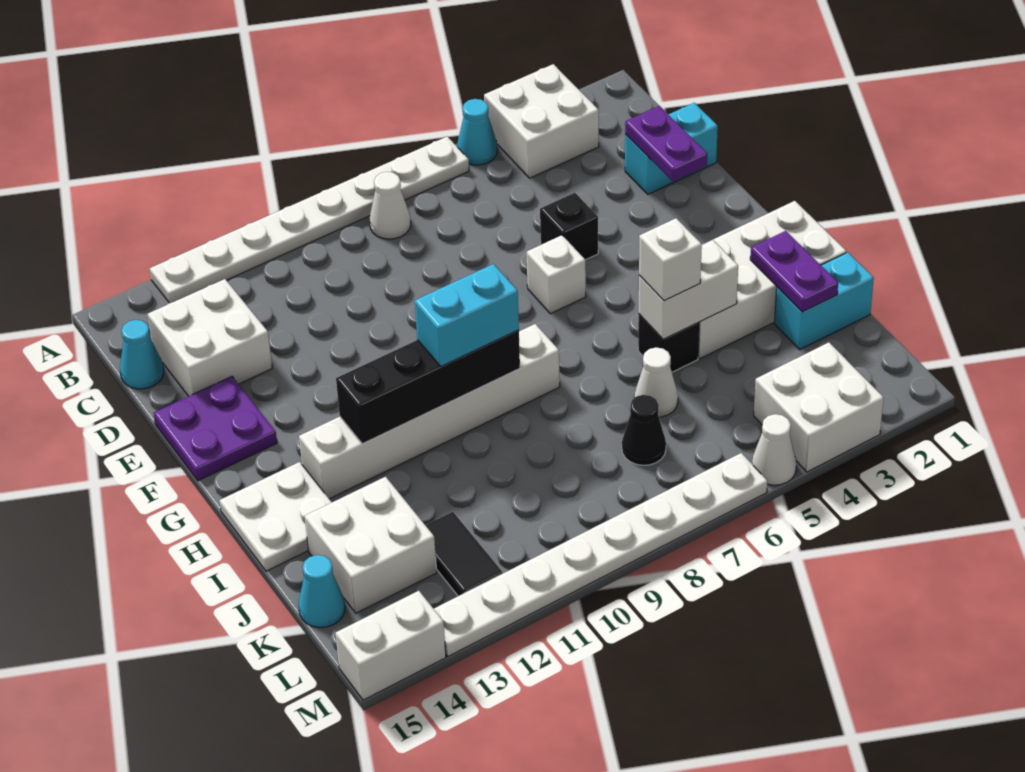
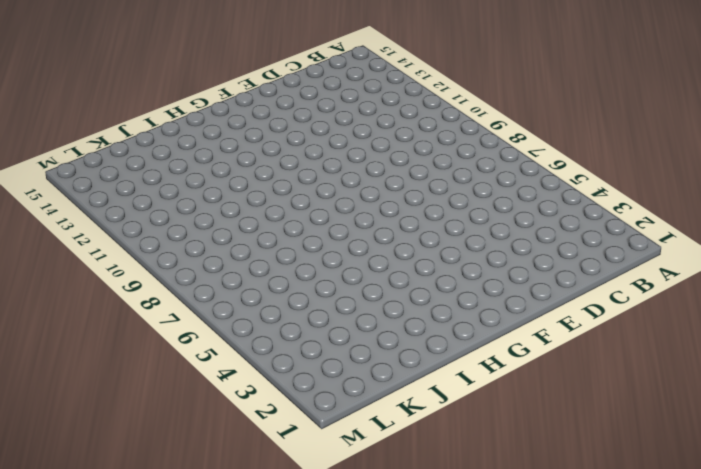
none -> white brick A3:B4 level 1
none -> cyan cone A5 level 1
none -> white plate A6:A13 level 1
none -> white cone B8 level 1

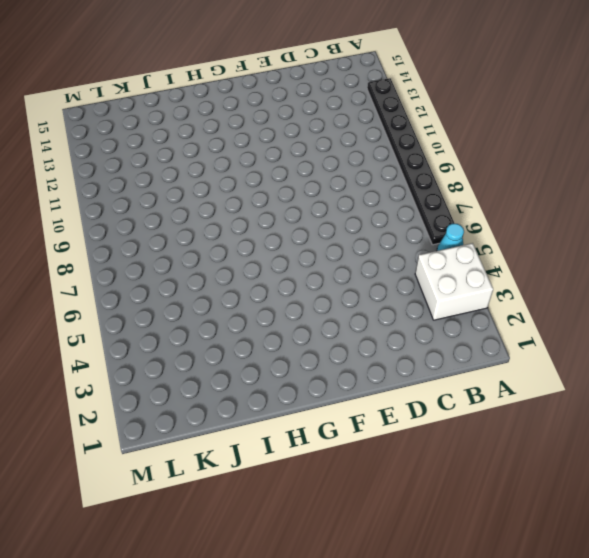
black plate A6:A13 level 1 -> white plate A6:A13 level 1
none -> white cone B8 level 1
none -> white brick C13:D14 level 1
none -> cyan cone C15 level 1
none -> cyan brick D1:D2 level 1

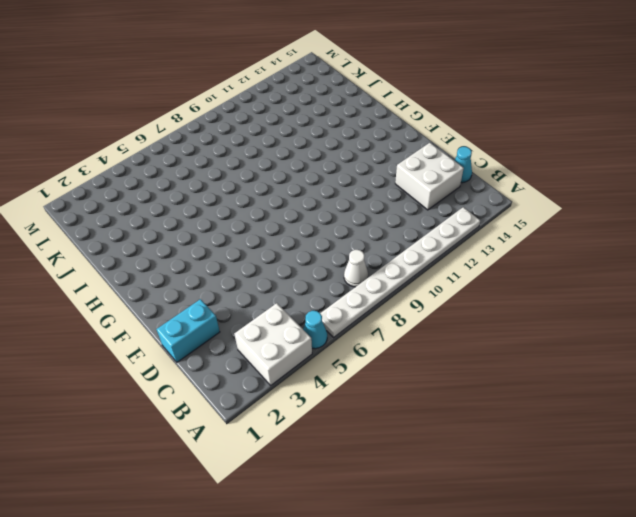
none -> black brick E5 level 1
none -> purple plate E14:F15 level 1
none -> white brick F6 level 1
none -> white brick H1:I4 level 1

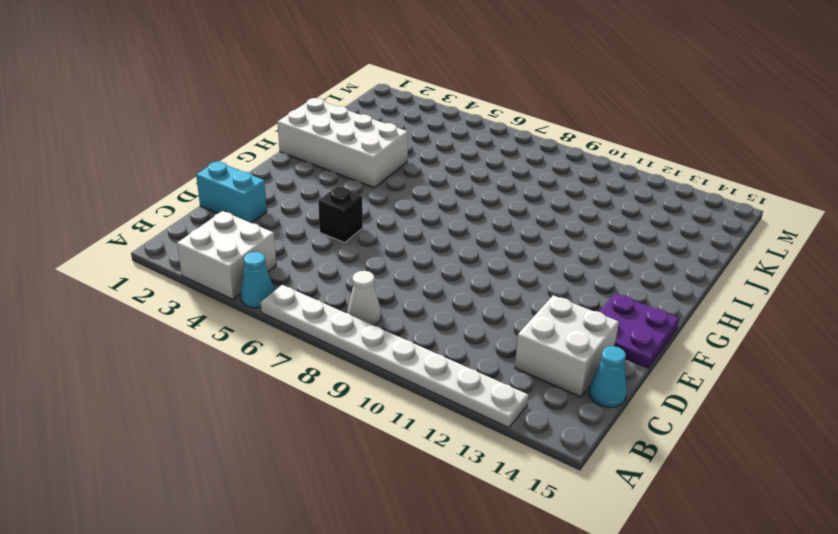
none -> white brick F6 level 1
none -> white brick H8:H13 level 1
none -> white plate H14:I15 level 1
none -> black brick I5 level 1

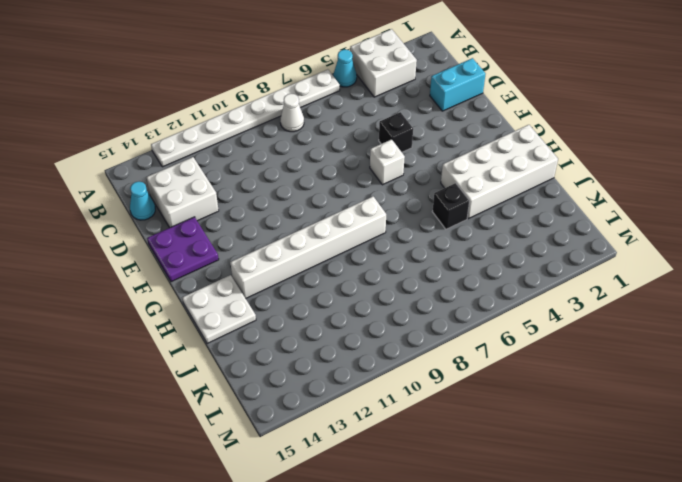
none -> cyan brick J1:J2 level 1
none -> white cone J6 level 1
none -> white brick J13:K14 level 1
none -> black cone K7 level 1

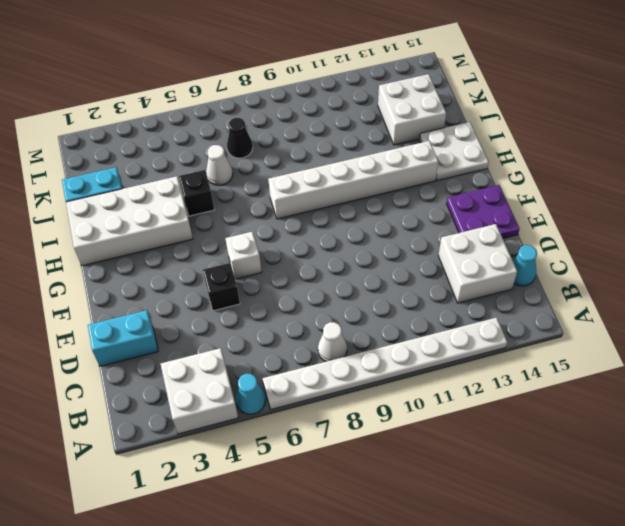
none -> black tile K12:L12 level 1
none -> cyan cone K15 level 1
none -> white brick L3:M4 level 1
none -> white cone M5 level 1

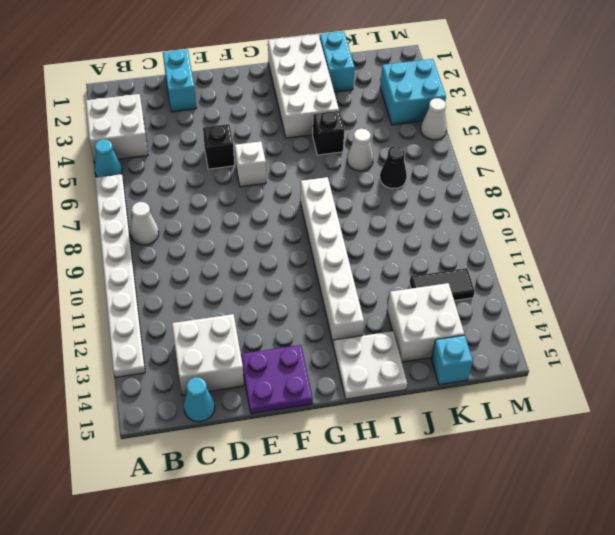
cyan brick K15 level 1 -> cyan cone K15 level 1
cyan brick L3:M4 level 1 -> white brick L3:M4 level 1
none -> white plate M6:M13 level 1
none -> white brick M14:M15 level 1
none -> purple plate D2:E2 level 2
none -> black brick H9:H12 level 2

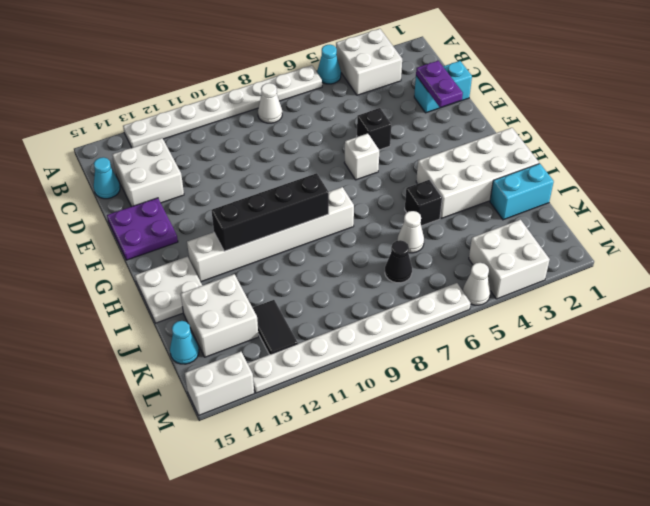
none -> purple plate I2:J2 level 2
none -> white brick I4:I5 level 2
none -> cyan brick H9:H10 level 3
none -> white brick I5 level 3

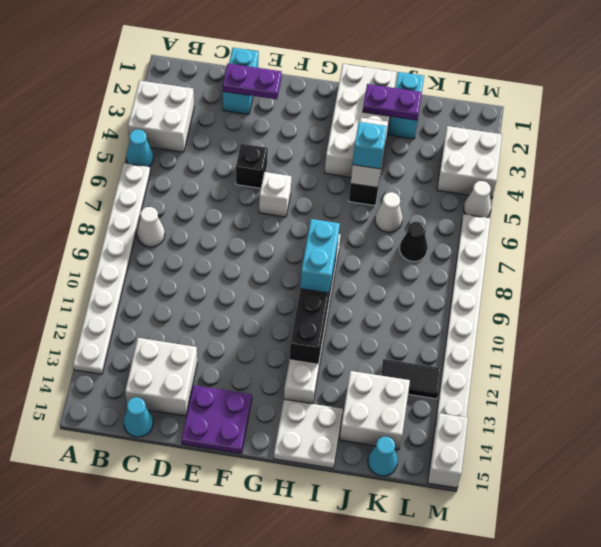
cyan brick I5 level 3 -> white brick I5 level 3

